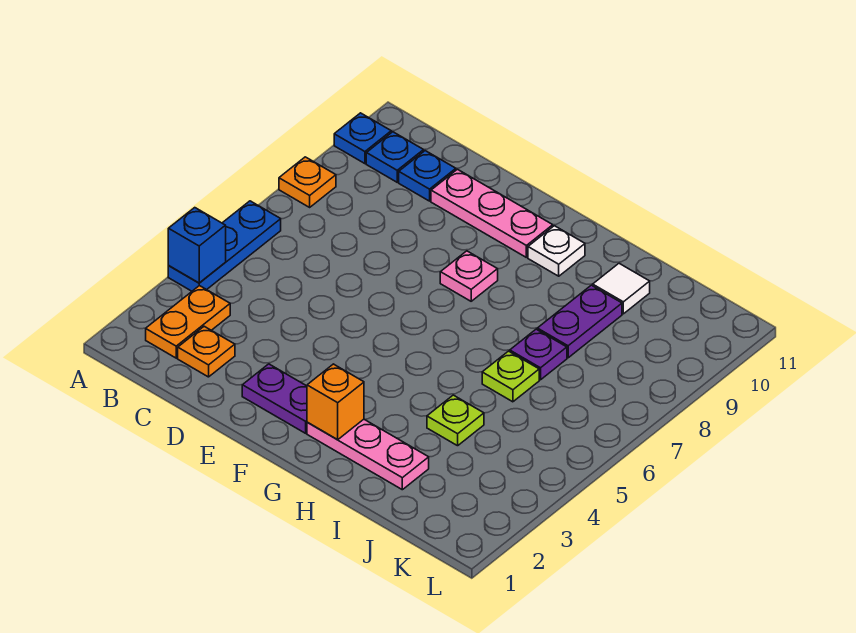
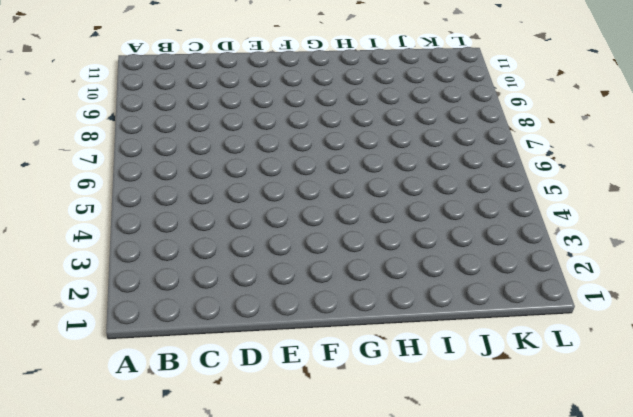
none -> blue plate A4:A6 level 1
none -> orange plate A8 level 1
none -> blue plate A10 level 1

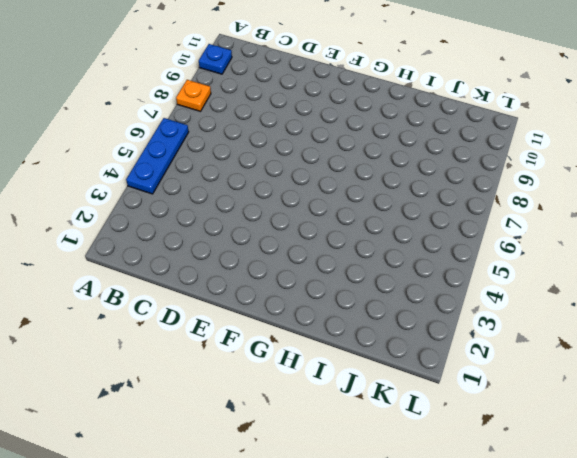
none -> orange plate B2:B3 level 1
none -> blue plate B10 level 1
none -> orange plate C2 level 1

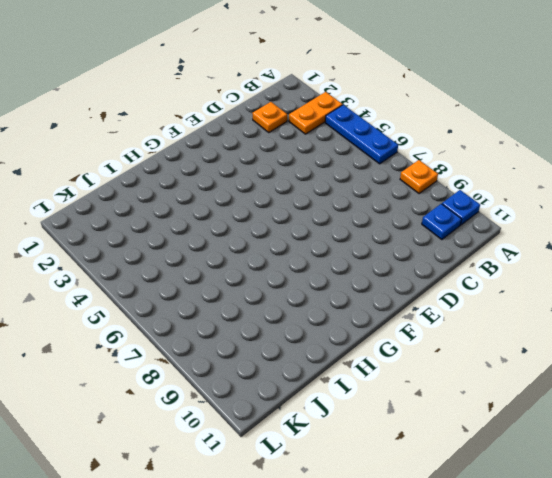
orange plate A3:B3 level 1 -> orange plate B2:B3 level 1
none -> blue plate C10 level 1
none -> pink plate D10:F10 level 1
none -> purple plate E2:F2 level 1

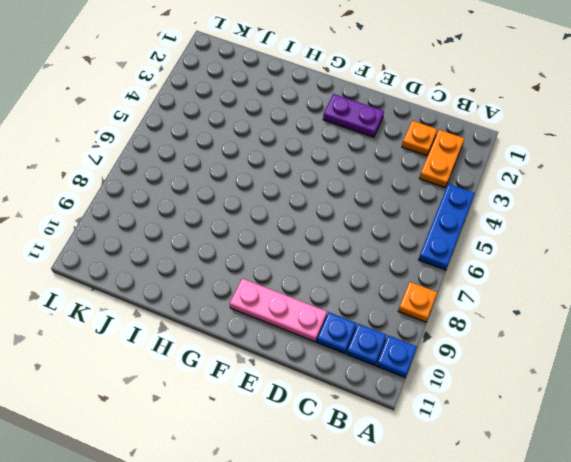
none -> pink plate F8 level 1
none -> pink plate G2:I2 level 1
none -> white plate G10 level 1

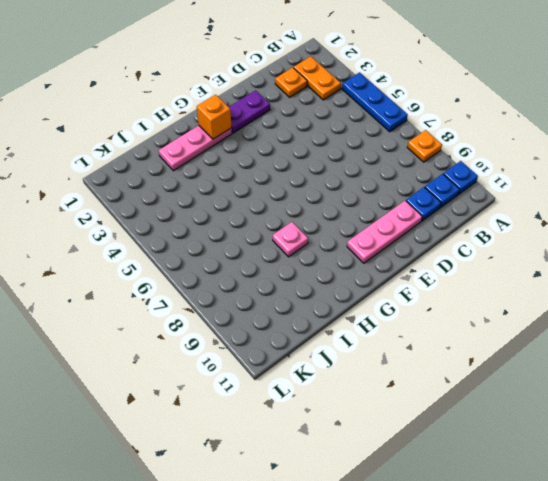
pink plate H8 level 1 -> pink plate F8 level 1
none -> white plate G10 level 1
none -> lime plate I4 level 1
none -> lime plate I6 level 1

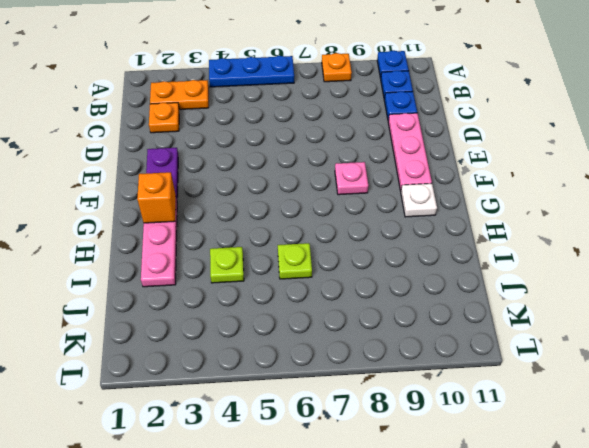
none -> purple plate I7 level 1
none -> purple plate I8:I9 level 1
none -> white tile I10 level 1

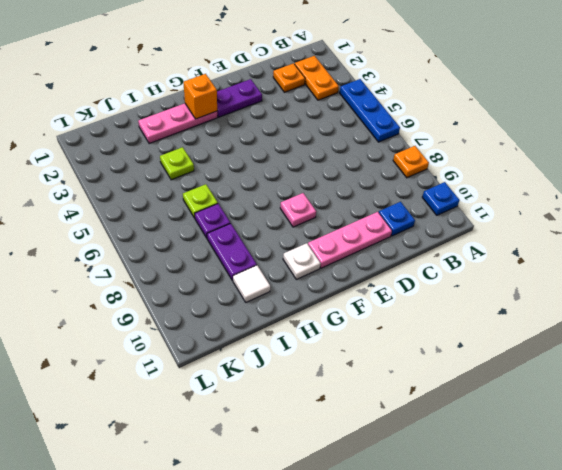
none -> blue plate B10 level 1
none -> blue brick A4 level 2

